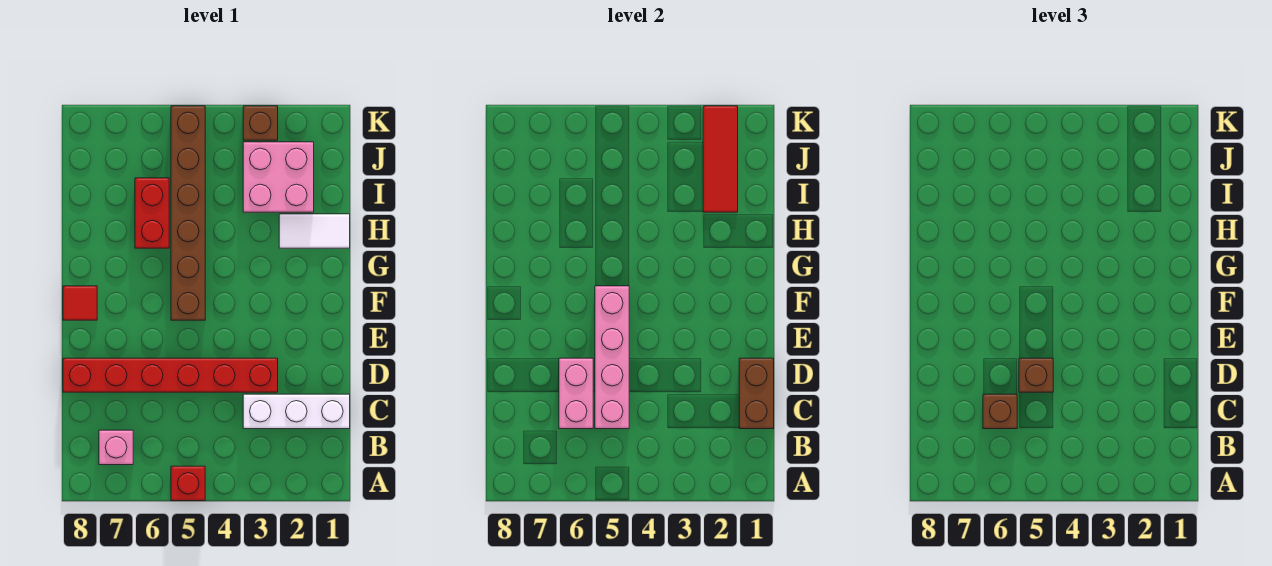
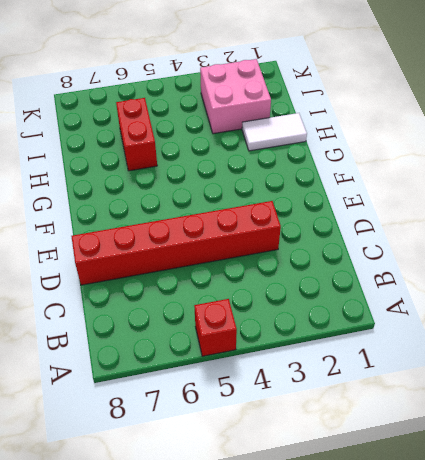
none -> pink brick B7 level 1
none -> white brick C1:C3 level 1
none -> brown brick F5:K5 level 1

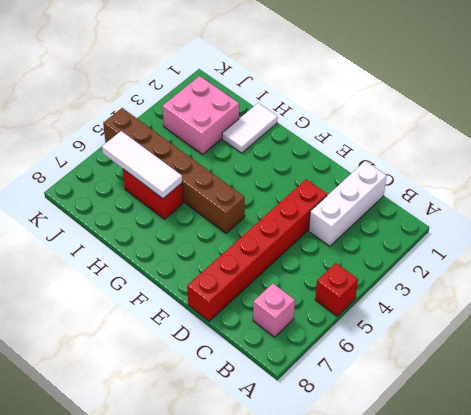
white tile H6:J6 level 2 -> none
none -> red tile F8 level 1
none -> brown brick K3 level 1
none -> brown brick C1:D1 level 2

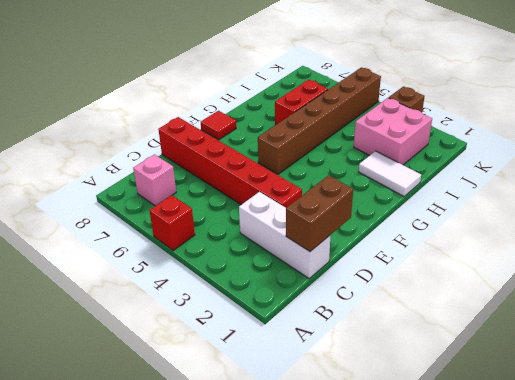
none -> pink brick C5:F5 level 2
none -> pink brick C6:D6 level 2
none -> red tile I2:K2 level 2

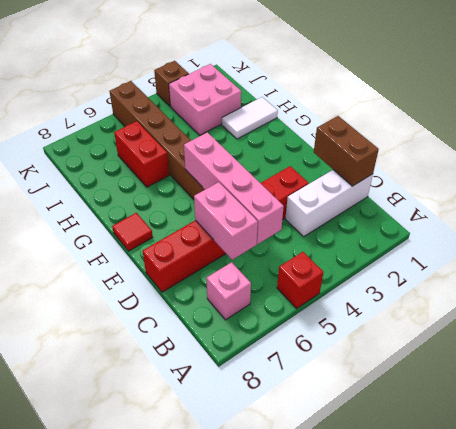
none -> red tile I2:K2 level 2
none -> brown brick C6 level 3
none -> brown brick D5 level 3

